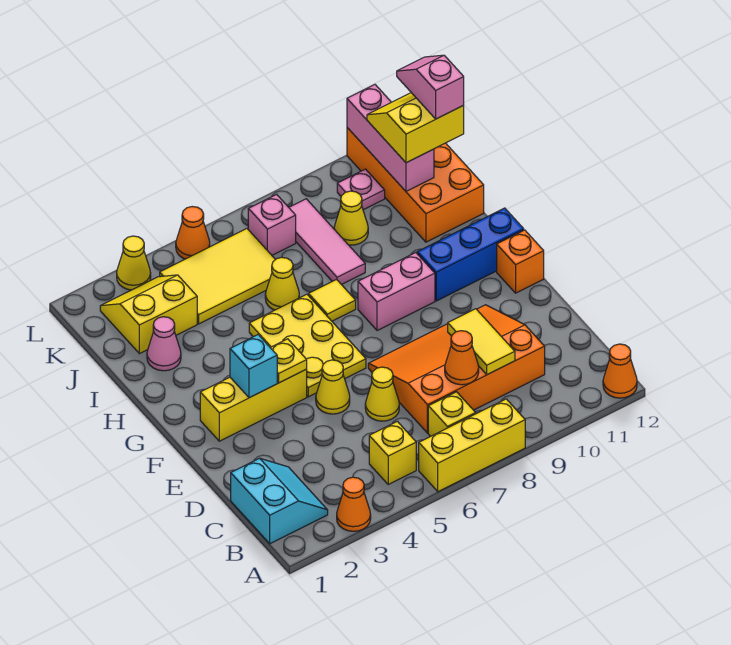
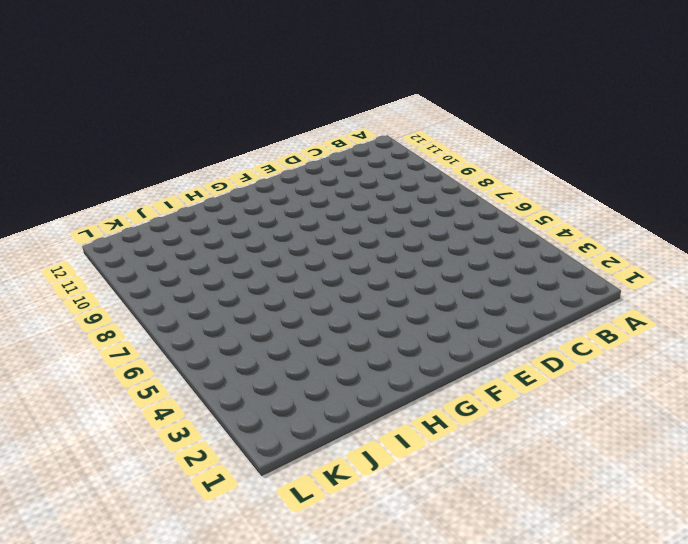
none -> orange cone A3 level 1
none -> yellow brick A6:A8 level 1
none -> orange cone A12 level 1
none -> cyan slope B1:C2 level 1 top 1

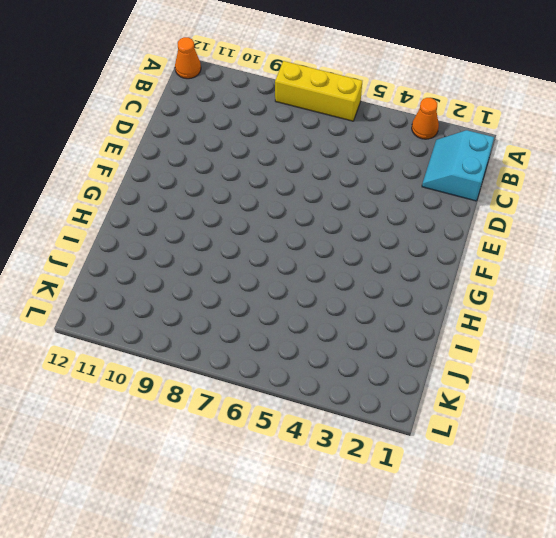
none -> yellow brick B5 level 1
none -> yellow brick B7 level 1
none -> orange slope C7:E10 level 1 top C
none -> yellow cone D6 level 1

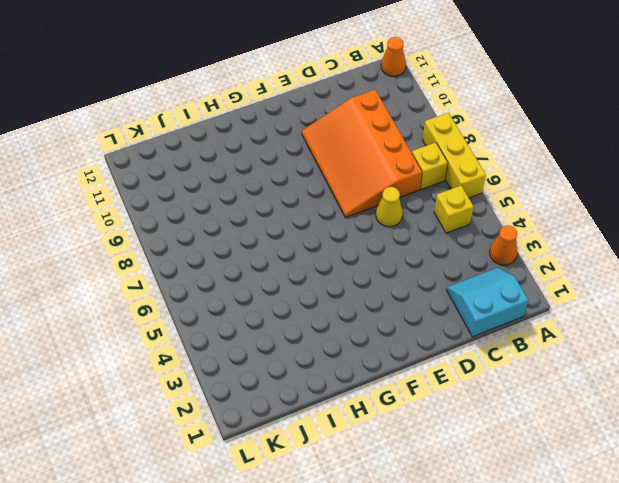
none -> yellow cone E5 level 1
none -> yellow brick F2:F4 level 1
none -> yellow plate F5:H6 level 1
none -> orange brick F12 level 1

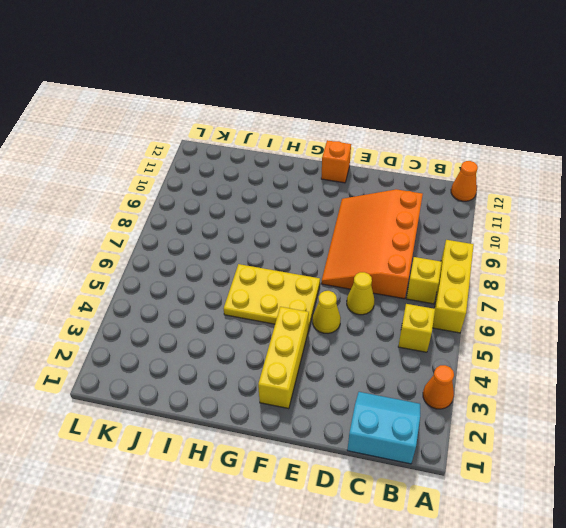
none -> pink brick G8:G9 level 1
none -> blue brick G10:G12 level 1
none -> yellow tile H7 level 1
none -> pink cone I2 level 1

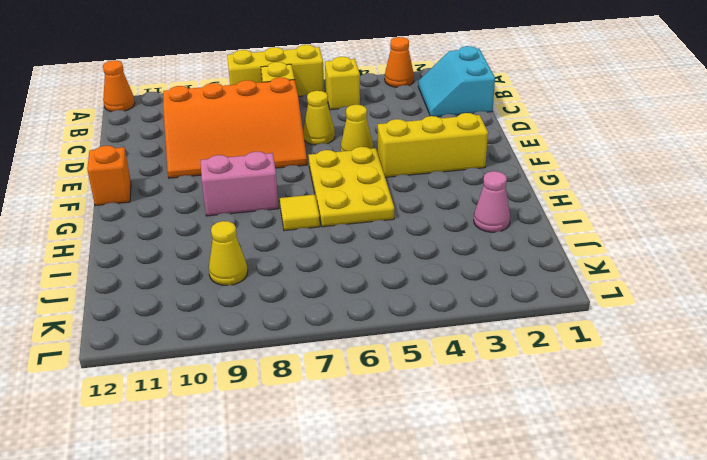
none -> blue brick G10:G12 level 1
none -> yellow cone I6 level 1
none -> pink tile I8:K8 level 1
none -> orange brick I11:L12 level 1

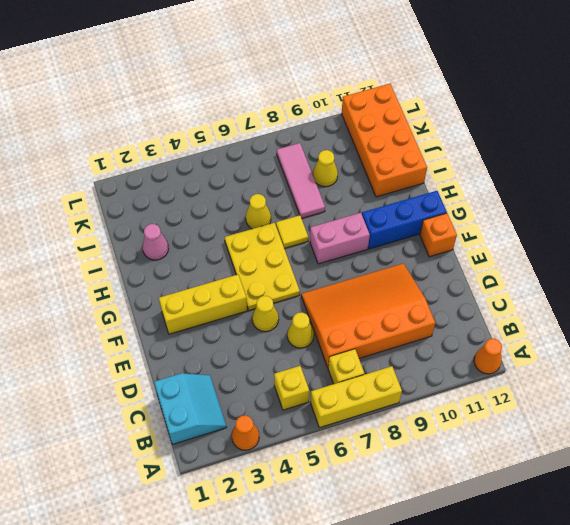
none -> yellow slope J2:K3 level 1 top J
none -> yellow tile J4:K6 level 1
none -> pink brick K7 level 1
none -> pink plate K10 level 1

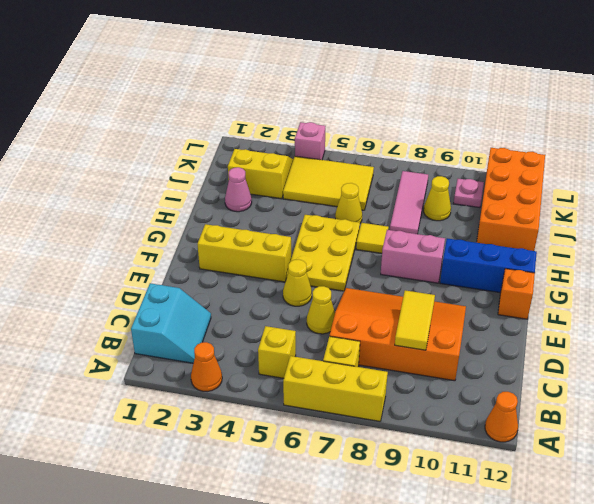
pink brick L4 level 1 -> pink brick K7 level 1
none -> yellow cone L3 level 1
none -> orange cone L5 level 1
none -> orange cone C8 level 2
none -> cyan brick F3 level 2

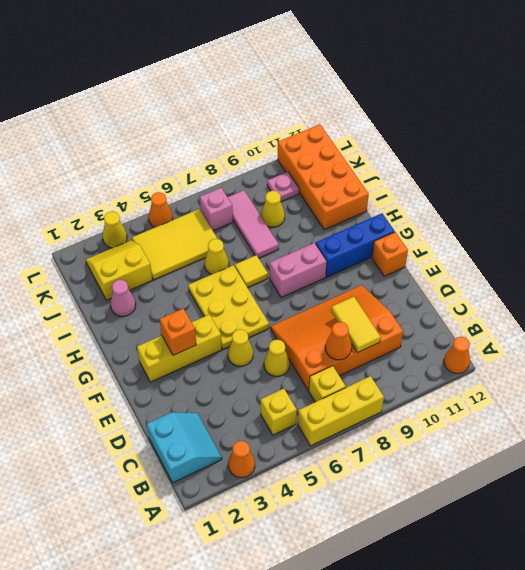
orange brick F3 level 2 -> cyan brick F3 level 2
none -> yellow plate F4 level 2
none -> pink brick J11:L11 level 2
none -> yellow slope J11:K12 level 3 top J
none -> pink slope J12:K12 level 4 top J

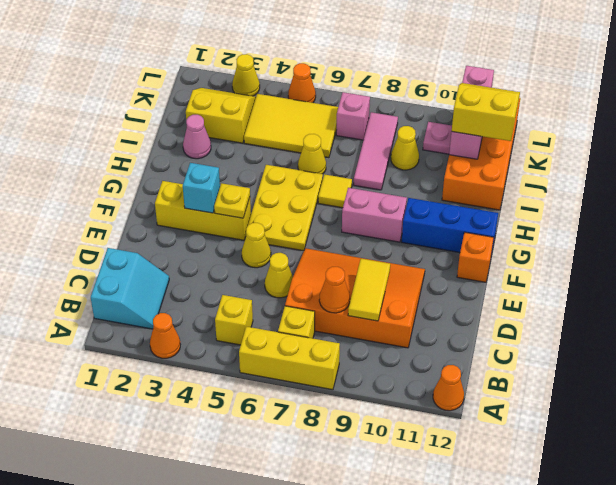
none -> pink slope J12:K12 level 4 top J

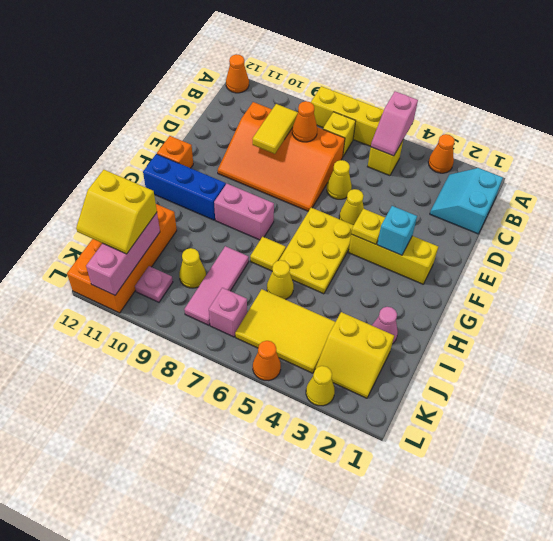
pink slope A5:B5 level 2 top A -> pink slope J12:K12 level 4 top J

